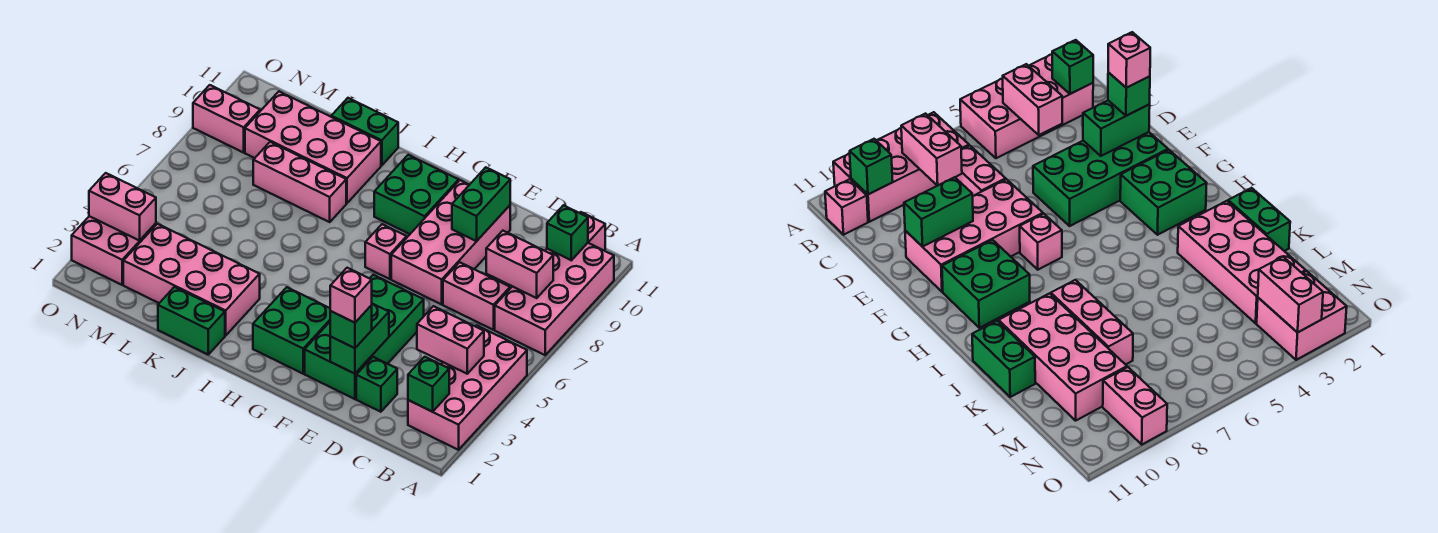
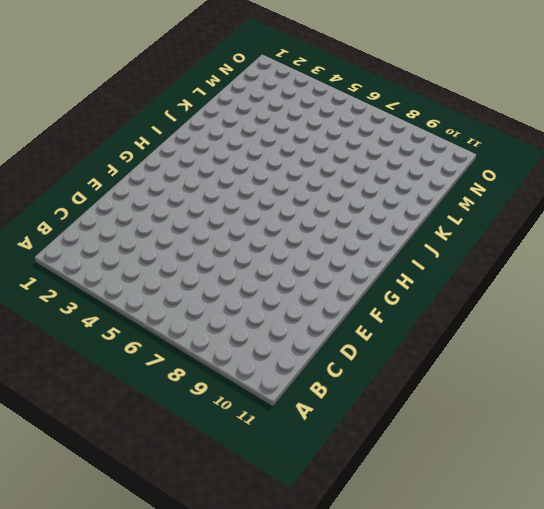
none -> pink brick A2:B5 level 1
none -> pink brick A7:B10 level 1
none -> pink brick B11 level 1

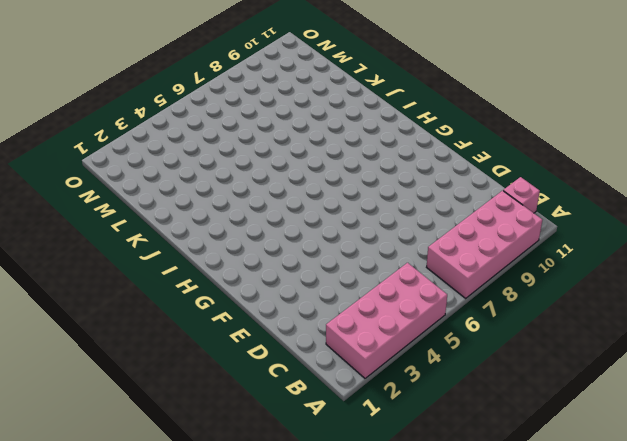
none -> pink brick C7:D7 level 1
none -> green brick D2 level 1
none -> green brick E2:F5 level 1

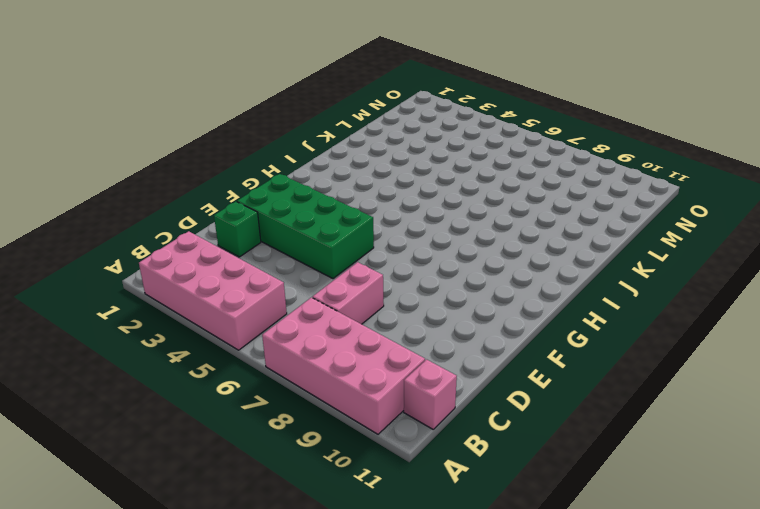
none -> pink brick E7:F10 level 1
none -> green brick G2:H3 level 1
none -> pink brick G7 level 1

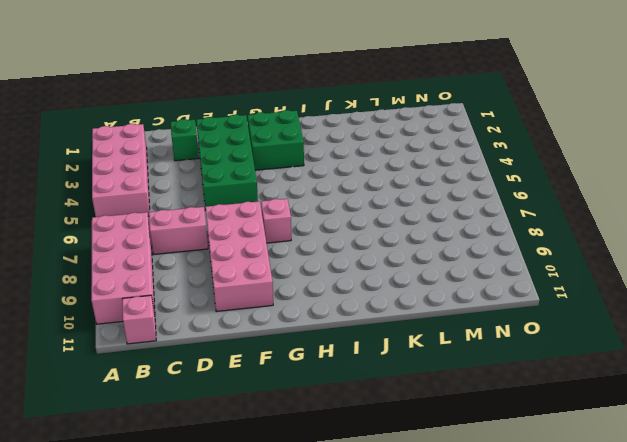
none -> green brick G9:H10 level 1
none -> green brick J1:K1 level 1
none -> pink brick J2:M3 level 1

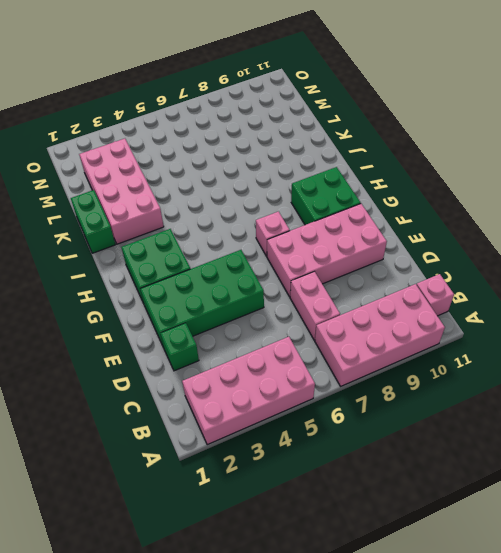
none -> pink brick J8:L8 level 1
none -> pink brick J9:M10 level 1
none -> green brick J11:K11 level 1

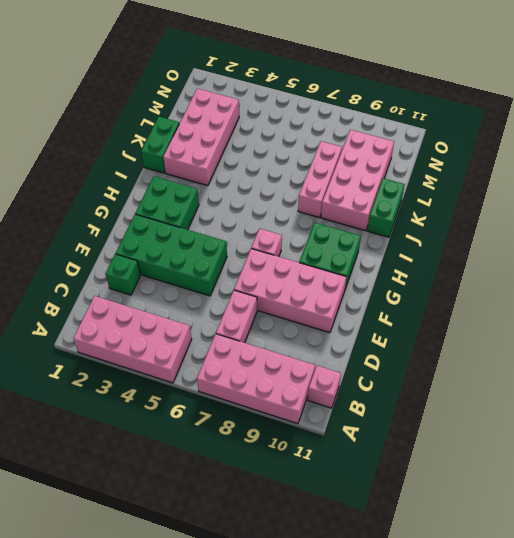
none -> pink brick N2:O3 level 1
none -> pink brick N9:O9 level 1
none -> green brick B2 level 2

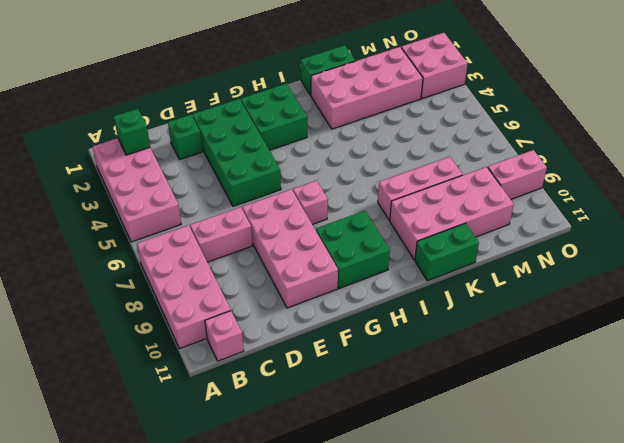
none -> pink brick B4:C4 level 2
none -> pink brick B8:C8 level 2
none -> green brick B10 level 2

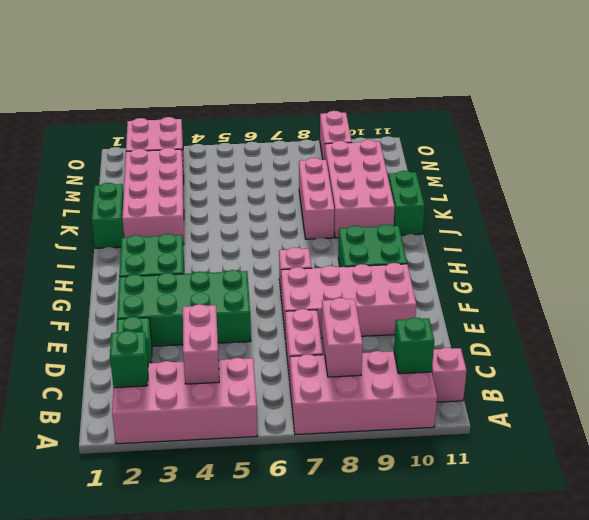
none -> green brick E2:E3 level 2
none -> green brick E9:E10 level 2
none -> pink brick N3:O3 level 2

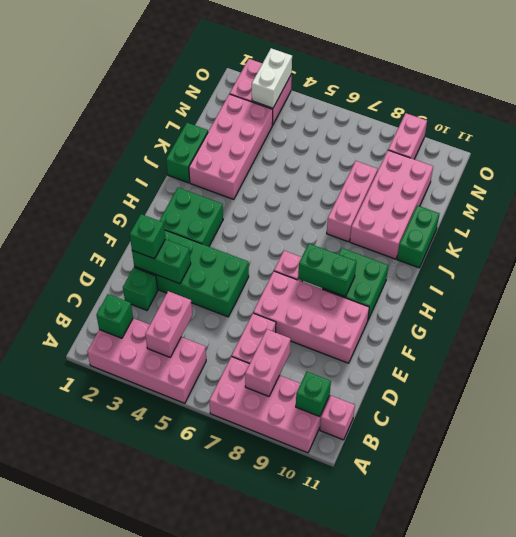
green brick G8:G9 level 2 -> green brick E9:E10 level 2
white brick N3:O3 level 2 -> pink brick N3:O3 level 2
none -> pink brick E2 level 4

